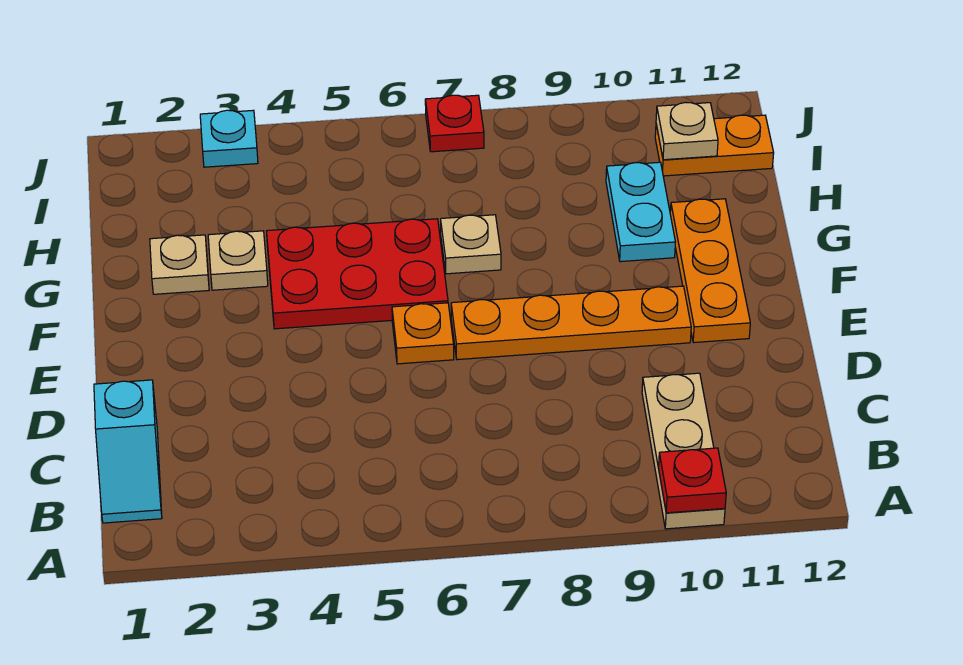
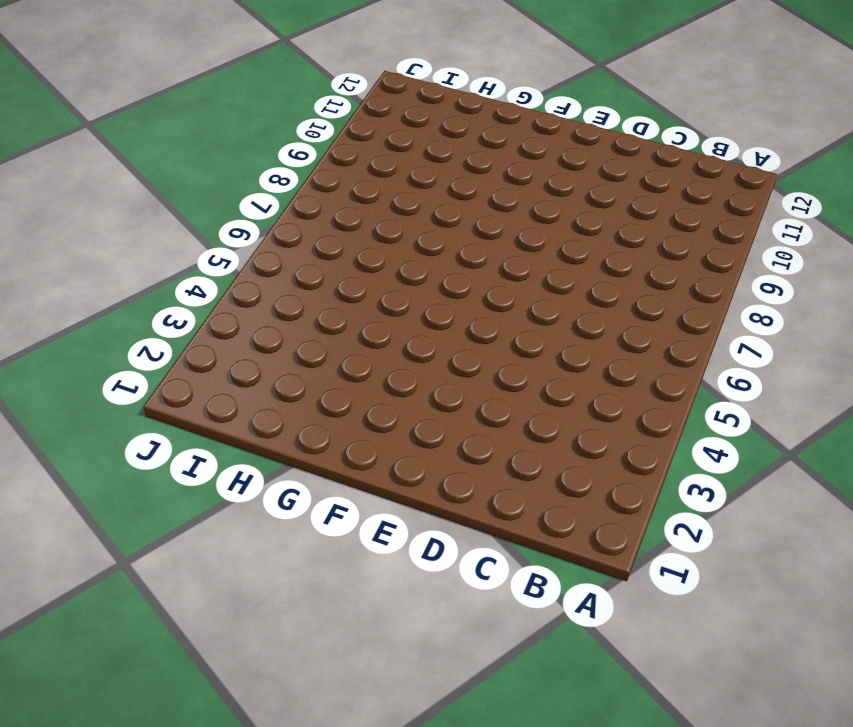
none -> tan plate A10:C10 level 1
none -> cyan slope B1:C1 level 1 top C
none -> orange plate E6 level 1

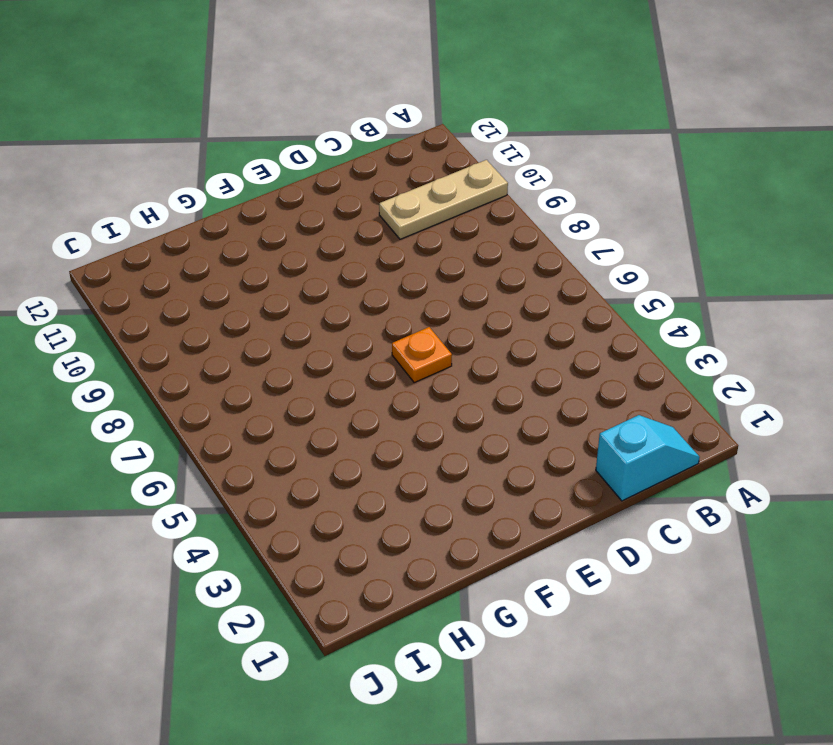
none -> orange plate E7:E10 level 1
none -> orange plate E11:G11 level 1
none -> red plate F4:G6 level 1

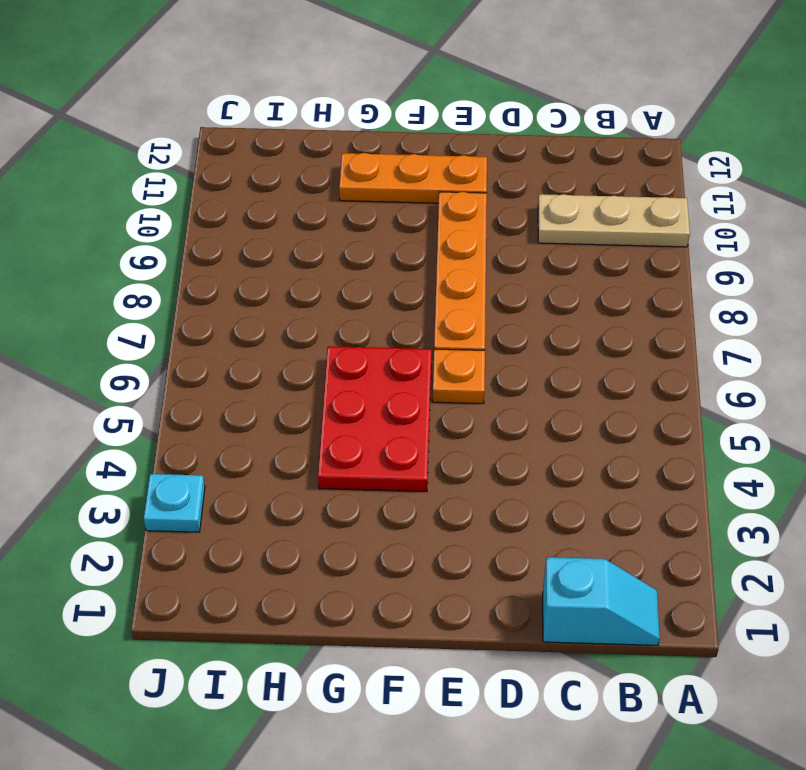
none -> tan plate G2 level 1
none -> tan plate G3 level 1
none -> tan plate G7 level 1

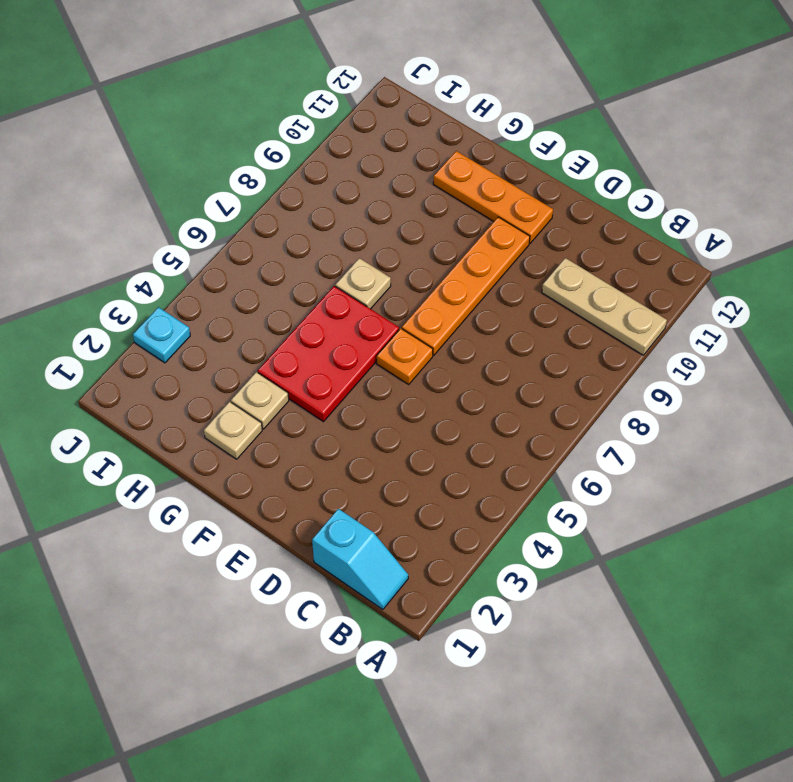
none -> cyan plate G10:H10 level 1
none -> orange plate I11:I12 level 1
none -> red plate J7 level 1

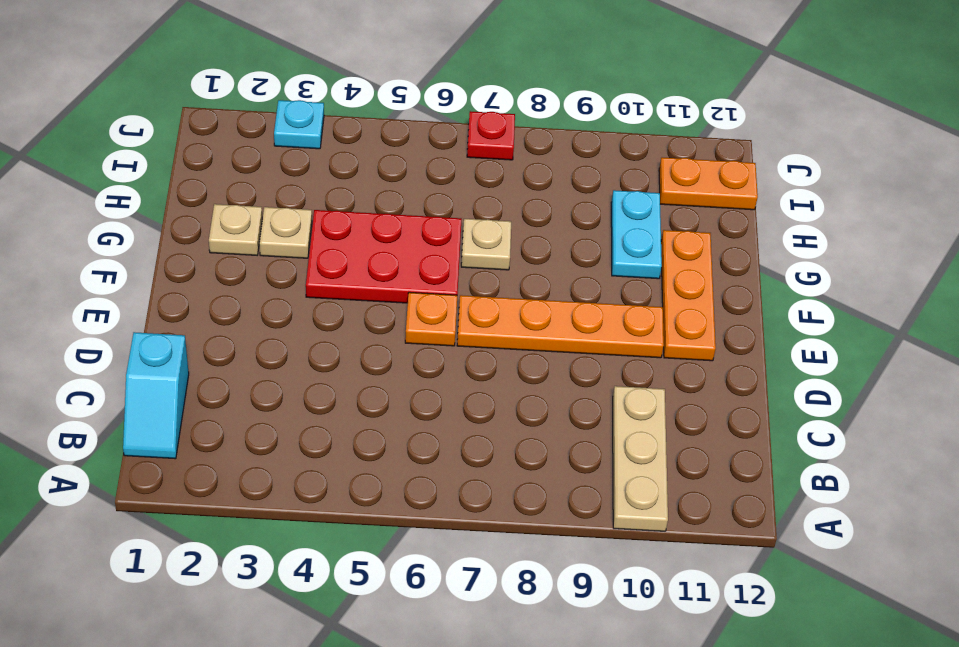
none -> red plate A10 level 2
none -> tan plate I11 level 2

